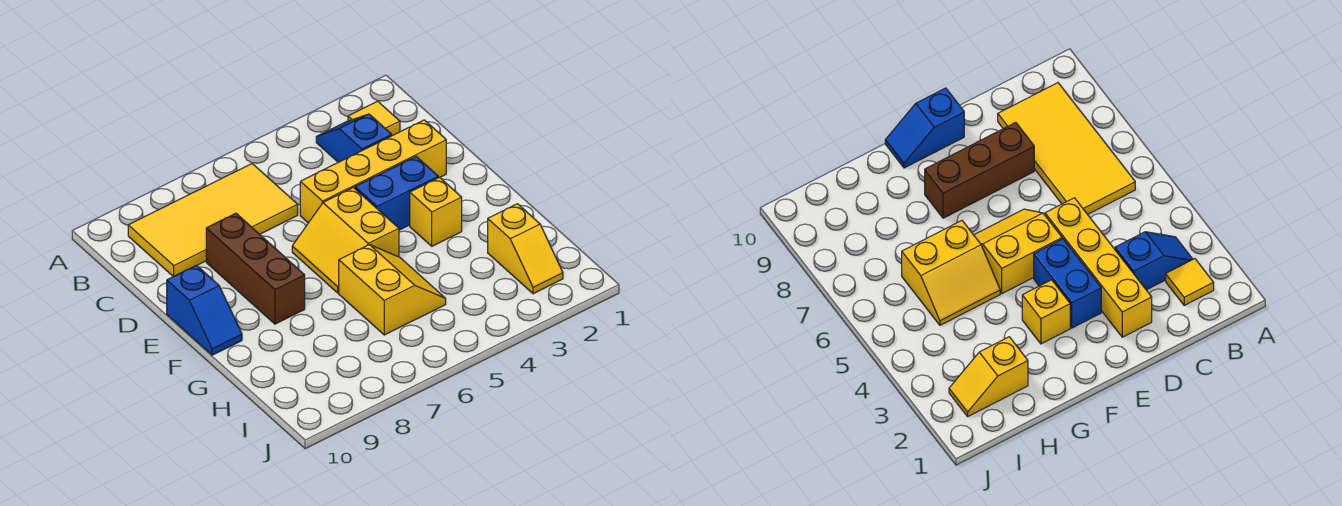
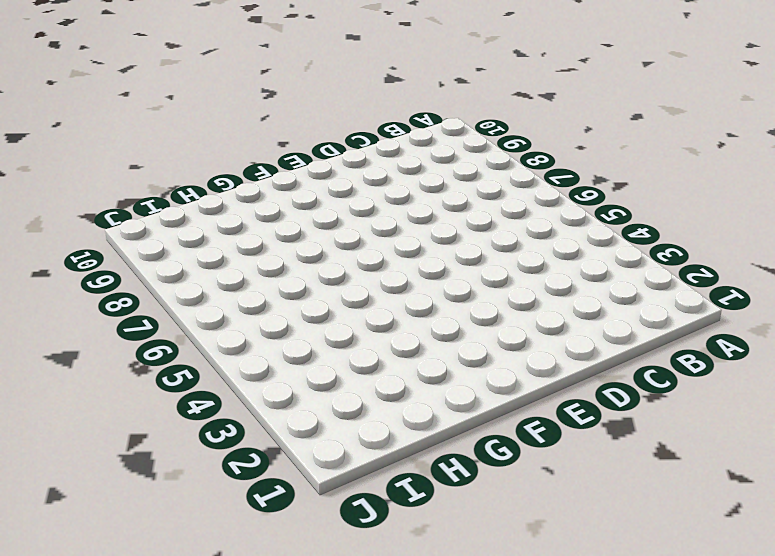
none -> yellow tile B2 level 1
none -> blue slope B3:C3 level 1 top C

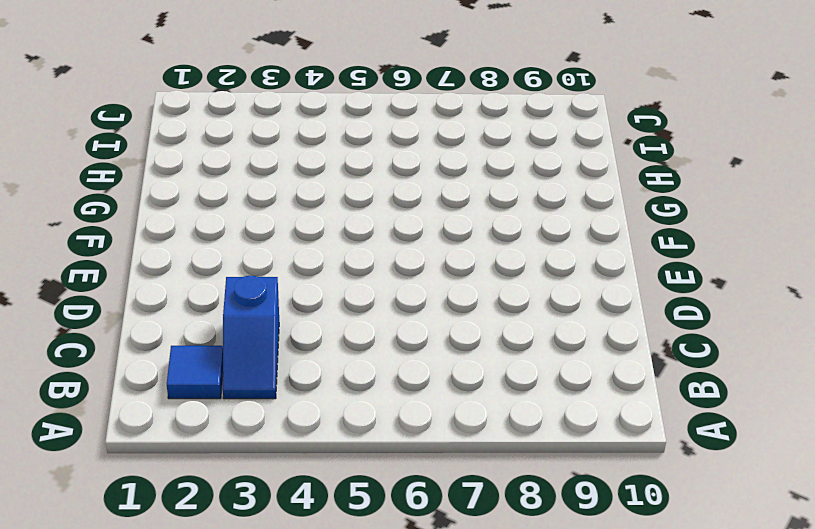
blue tile B2 level 1 -> yellow tile B2 level 1
none -> yellow tile B6:C9 level 1
none -> yellow brick D2:D5 level 1

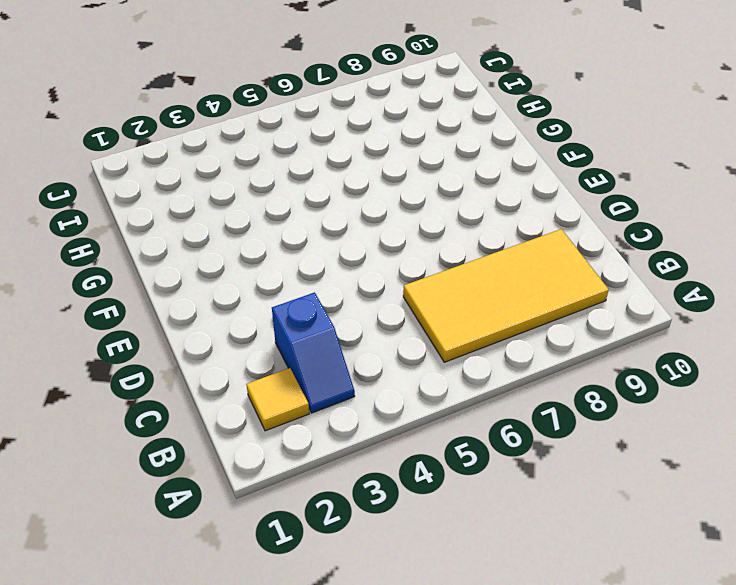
none -> yellow brick D2:D5 level 1
none -> brown brick D8:F8 level 1

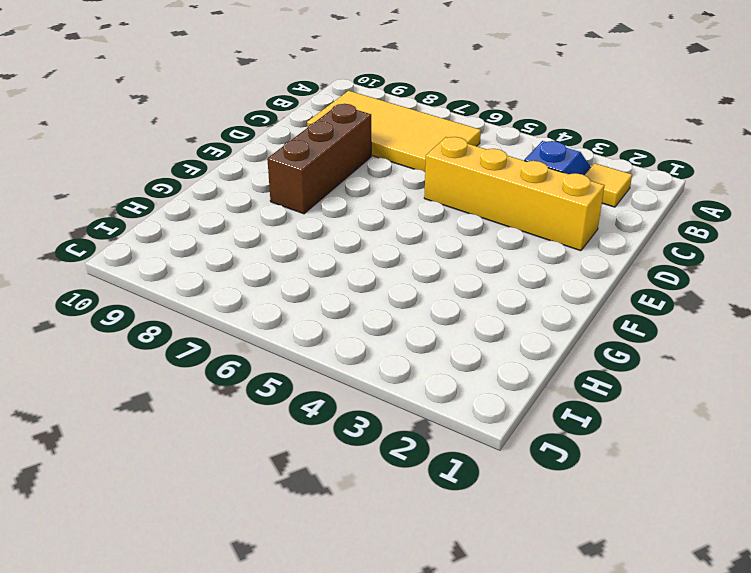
none -> blue brick E3:E4 level 1
none -> yellow slope E5:F6 level 1 top 5

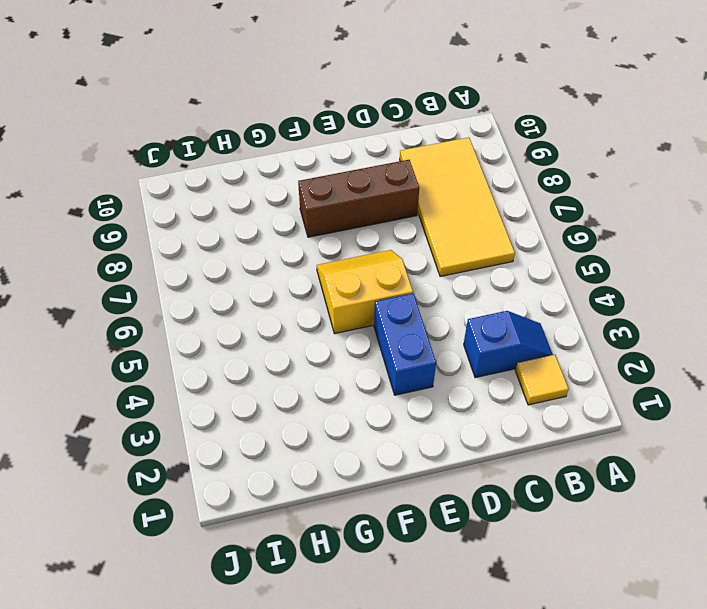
none -> yellow brick D2:D5 level 1
none -> blue slope E10:F10 level 1 top E

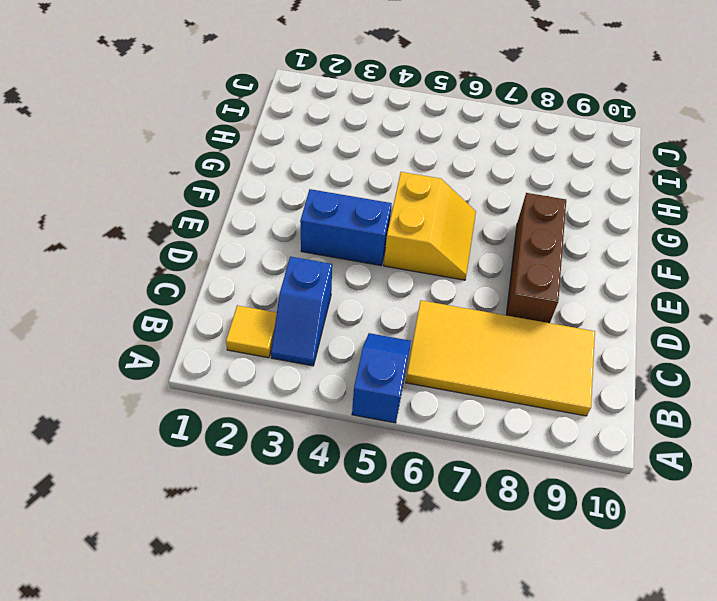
blue slope A5:B5 level 1 top A -> blue slope E10:F10 level 1 top E
none -> yellow brick D2:D5 level 1
none -> yellow brick F3 level 1

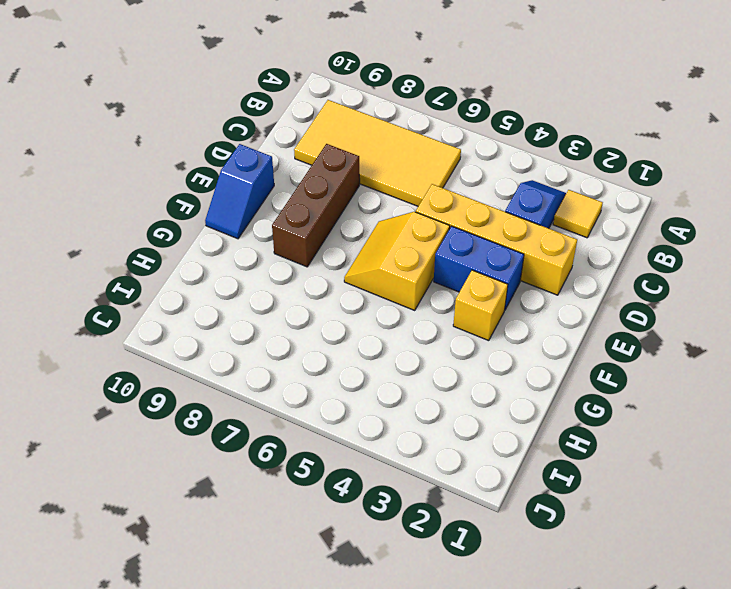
none -> yellow slope G5:H6 level 1 top 6
none -> yellow slope H2:I2 level 1 top H

